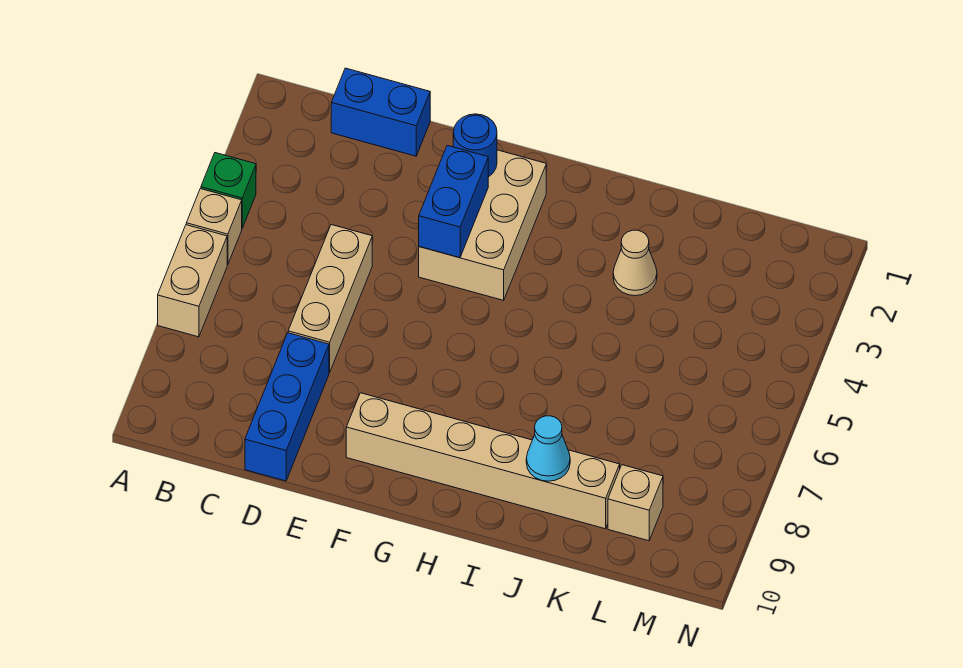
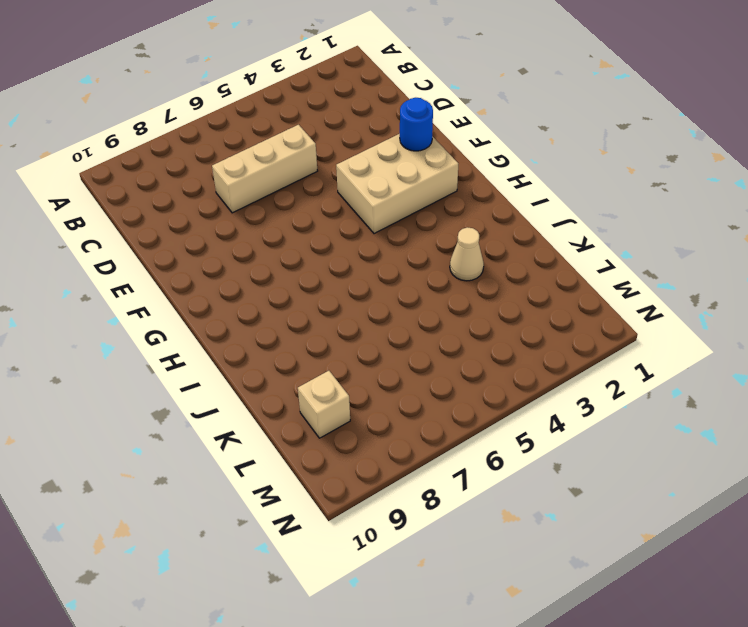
none -> green brick A4 level 1
none -> tan brick A5 level 1
none -> tan brick A6:A7 level 1

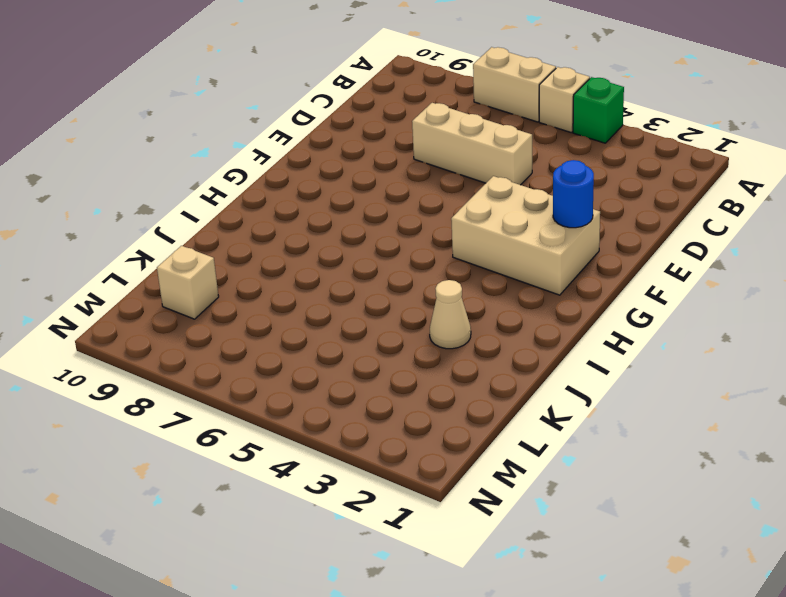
none -> blue brick C1:D1 level 1
none -> blue brick D8:D10 level 1
none -> tan brick F9:K9 level 1

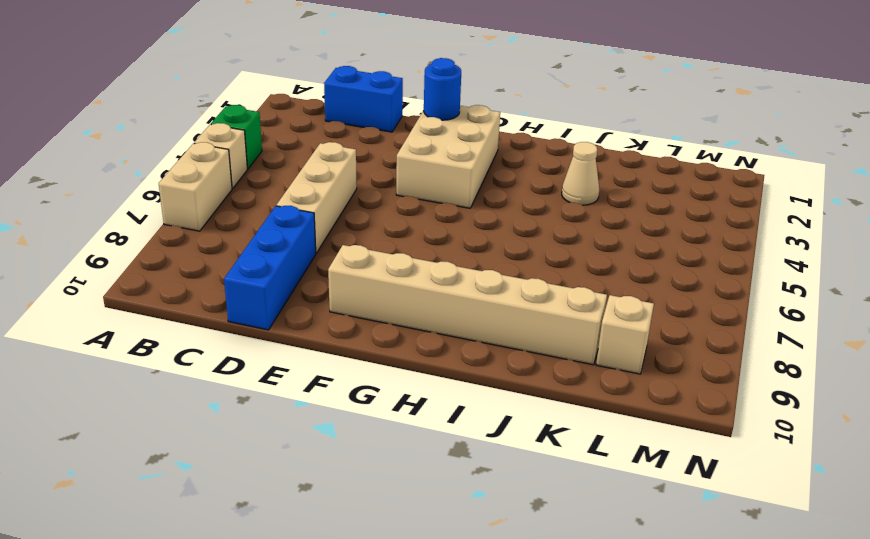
none -> blue brick F3:F4 level 2
none -> cyan cone J9 level 2

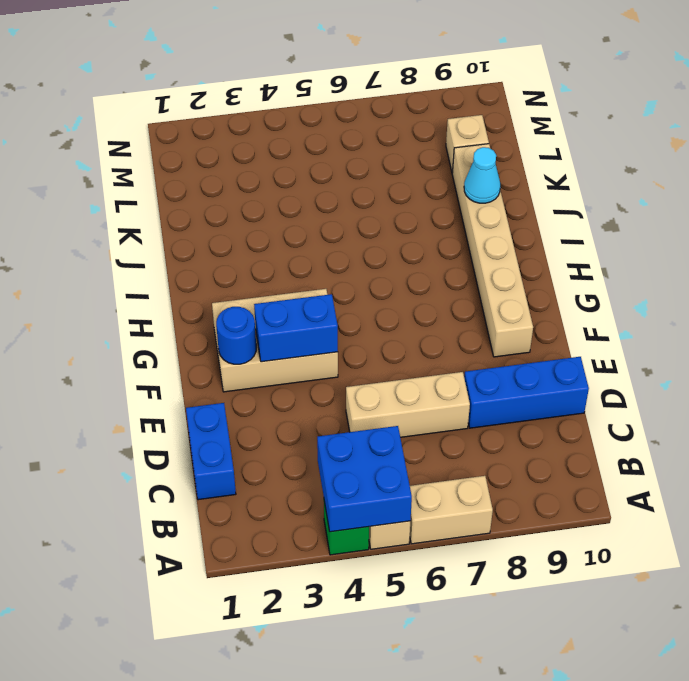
blue brick A4:B5 level 2 -> none
none -> tan cone J3 level 1

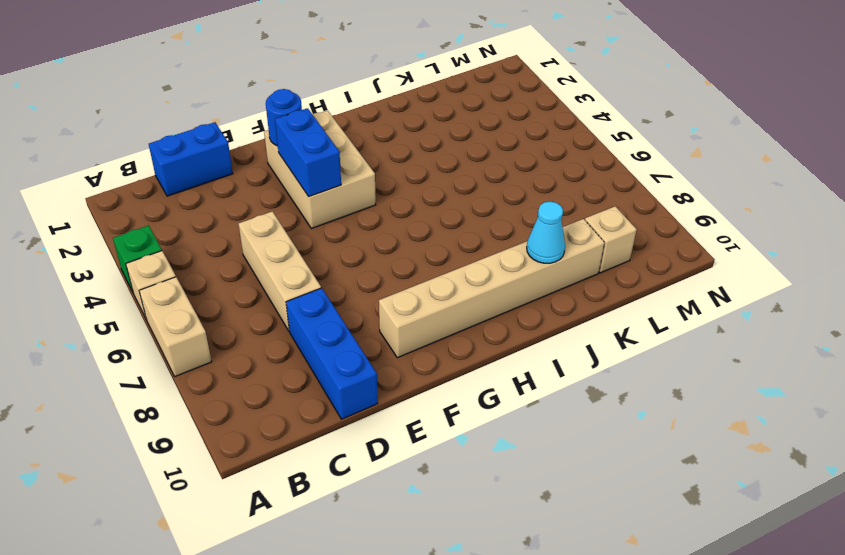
none -> tan cone J3 level 1

